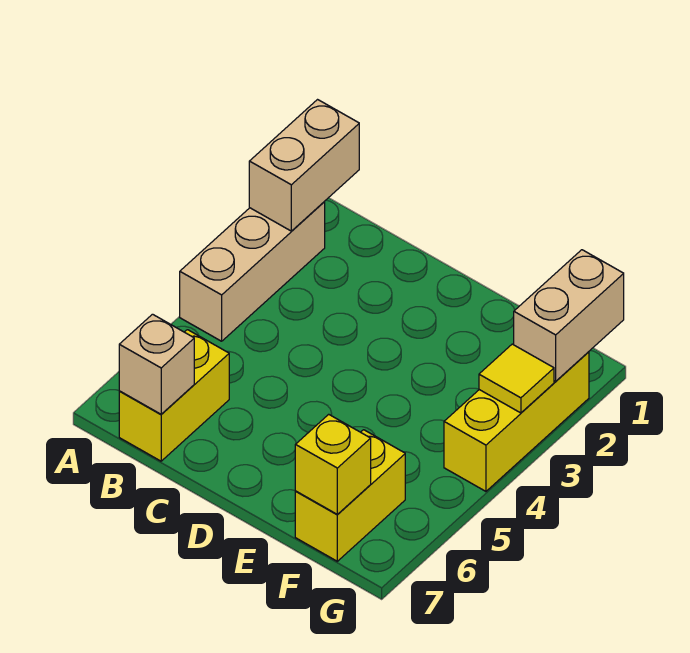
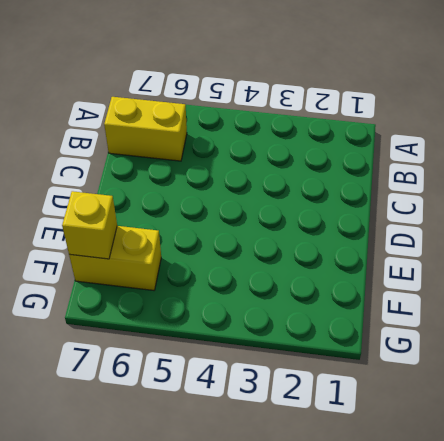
none -> tan brick A2:A4 level 1
none -> yellow brick G2:G4 level 1

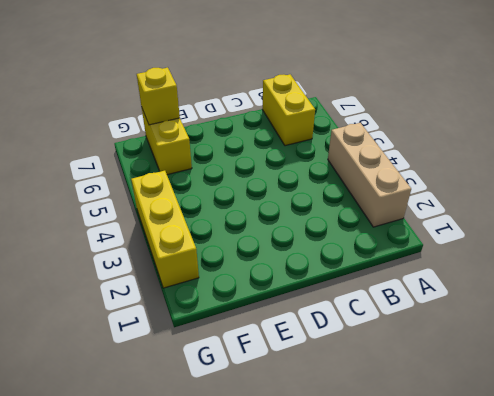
none -> tan brick A1:A2 level 2
none -> tan brick B7 level 2

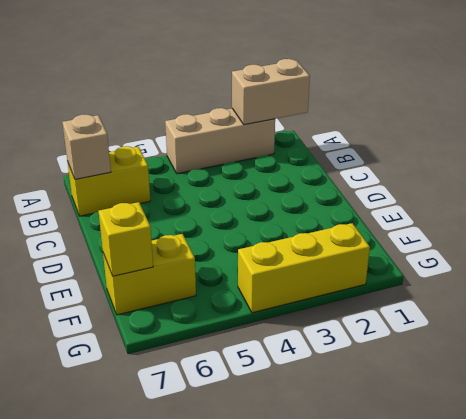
none -> tan brick G1:G2 level 2
none -> yellow tile G3 level 2

